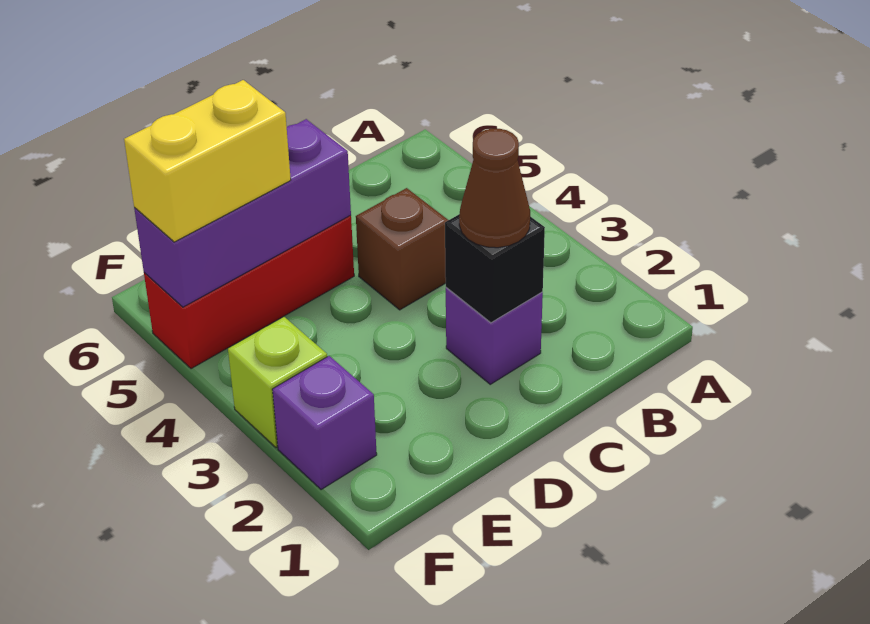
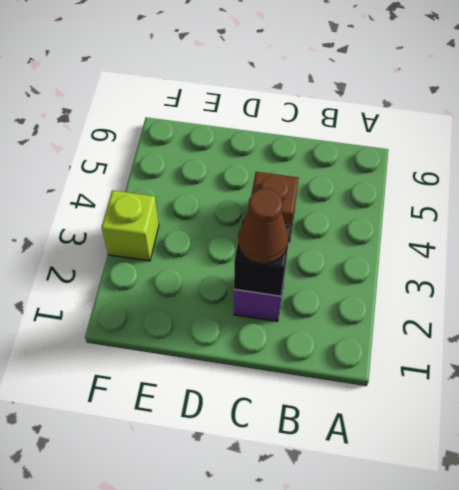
none -> red brick D5:F5 level 1
none -> purple brick F2 level 1

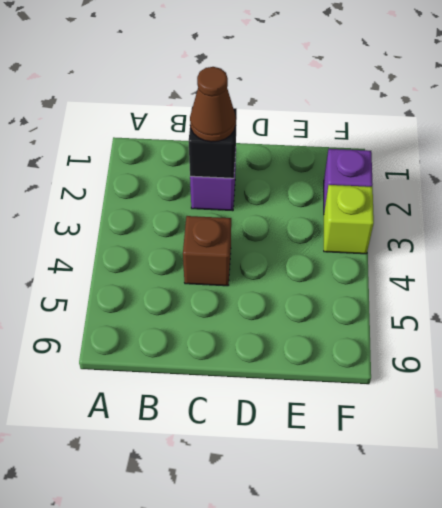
none -> red brick D5:F5 level 1
none -> purple brick D5:F5 level 2

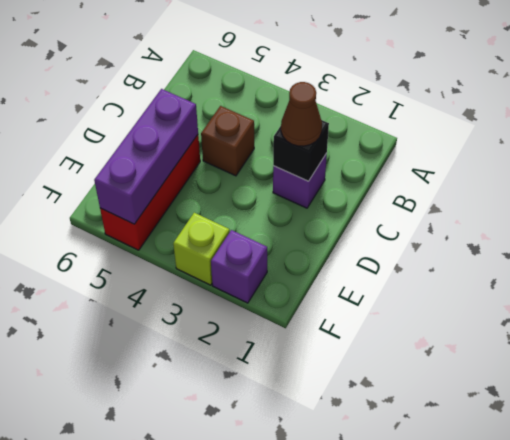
none -> yellow brick E5:F5 level 3

